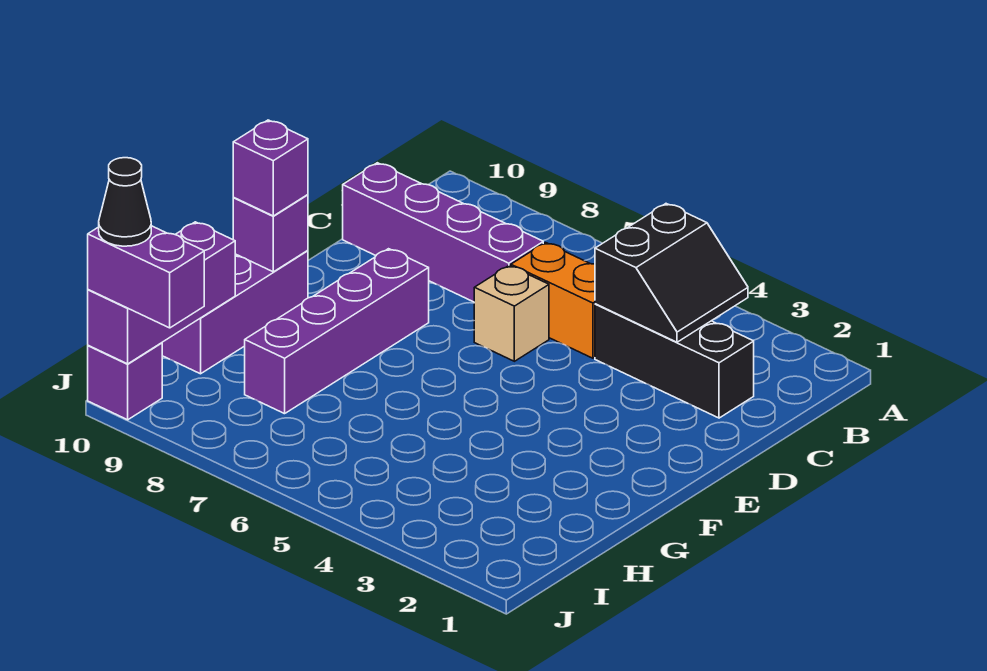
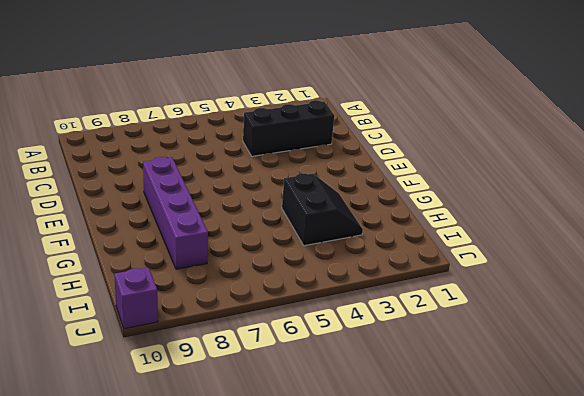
black slope G3:H4 level 1 top 4 -> black slope B3:C4 level 2 top 4
none -> orange brick C5:C6 level 1
none -> purple brick C7:C10 level 1
none -> tan brick D6 level 1

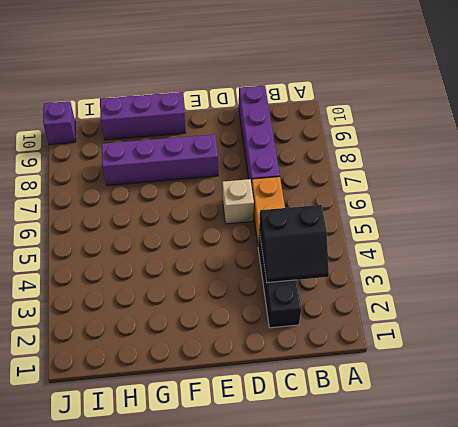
none -> purple brick F10 level 2
none -> purple brick H10:J10 level 2
none -> purple brick F10 level 3

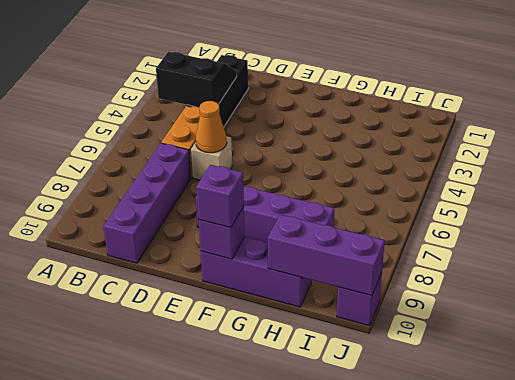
orange cone D6 level 2 -> none
none -> purple brick J9:J10 level 3
none -> black cone J10 level 4

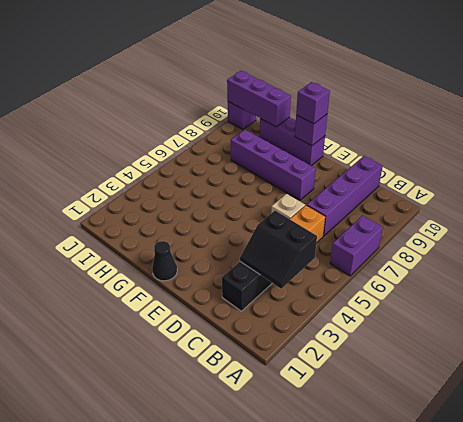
purple brick A6:A7 level 1 -> purple brick J9:J10 level 3
black cone F1 level 1 -> black cone J10 level 4

